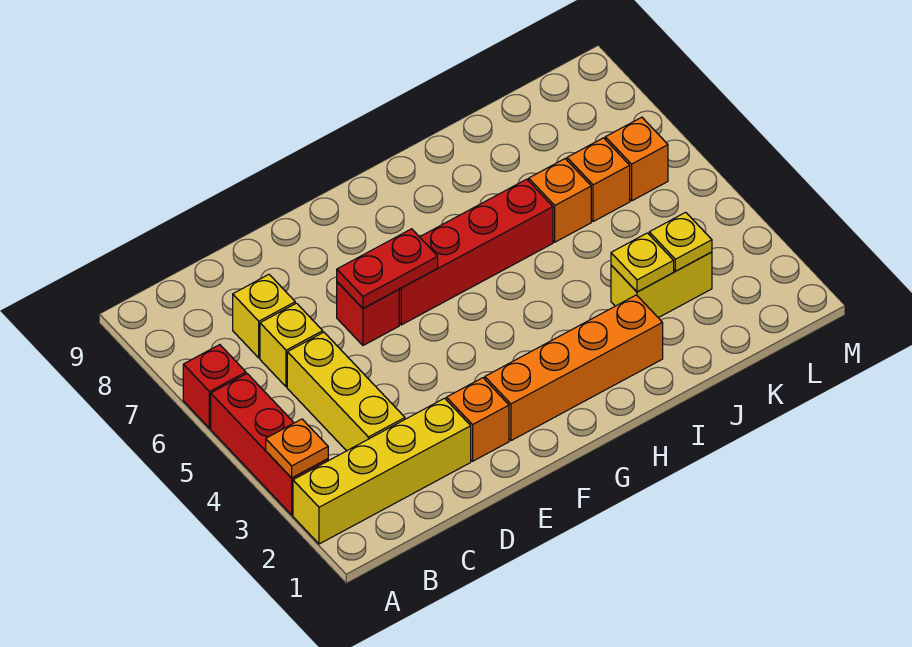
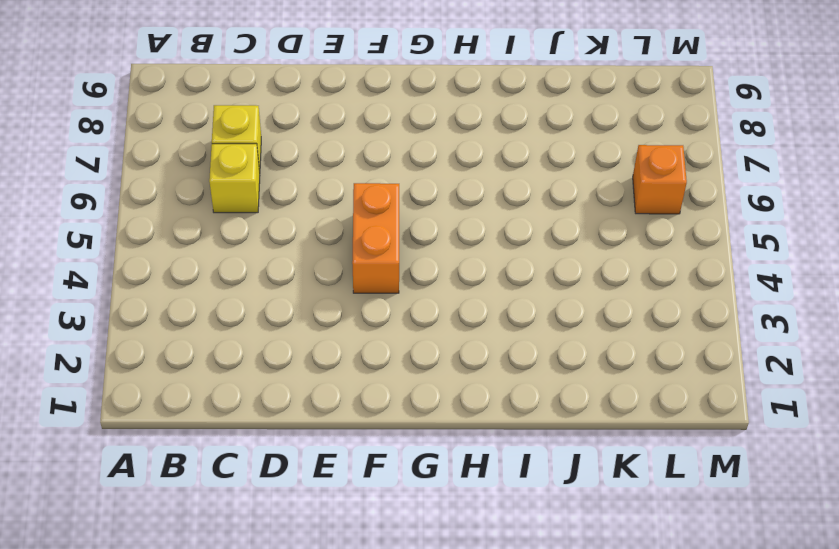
orange brick F4:F5 level 1 -> none
none -> yellow brick A2:D2 level 1
none -> red brick A3:A5 level 1
none -> red brick A6 level 1

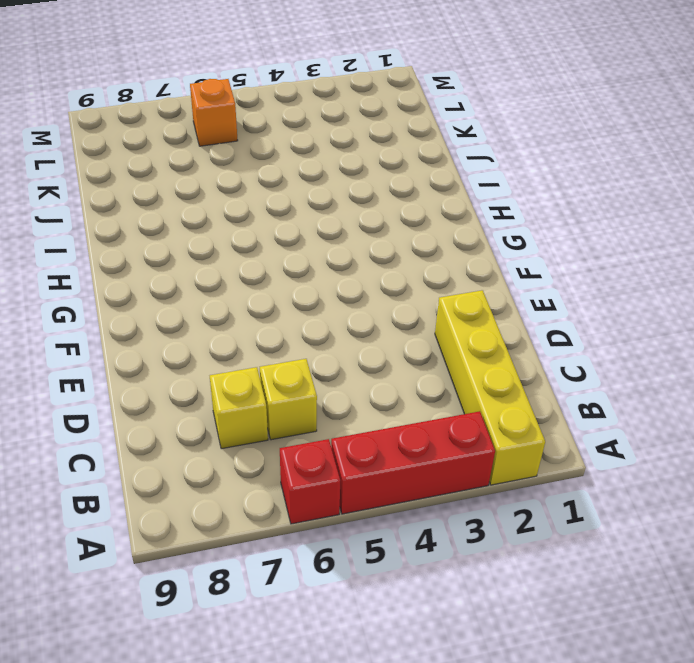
none -> yellow brick C3:C5 level 1
none -> orange brick E2 level 1
none -> red brick E6 level 1

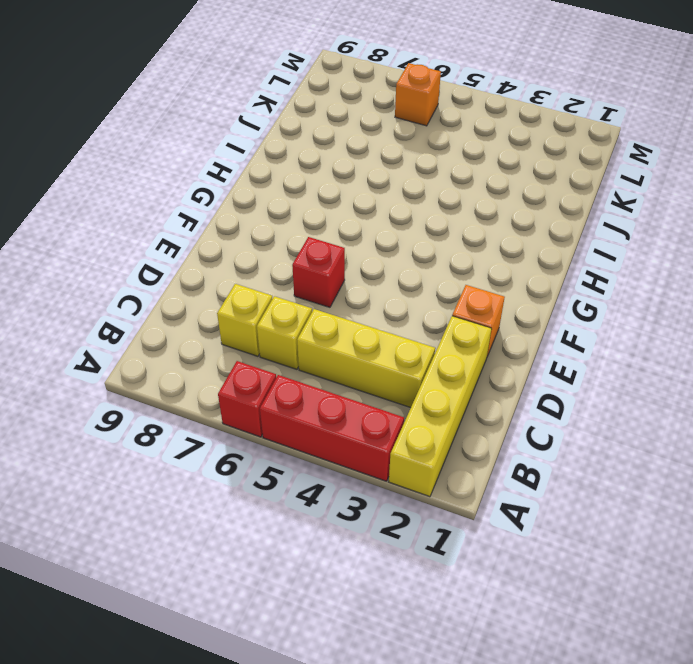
none -> orange brick F2:I2 level 1
none -> red brick F6:I6 level 1
none -> yellow brick J3:K3 level 1

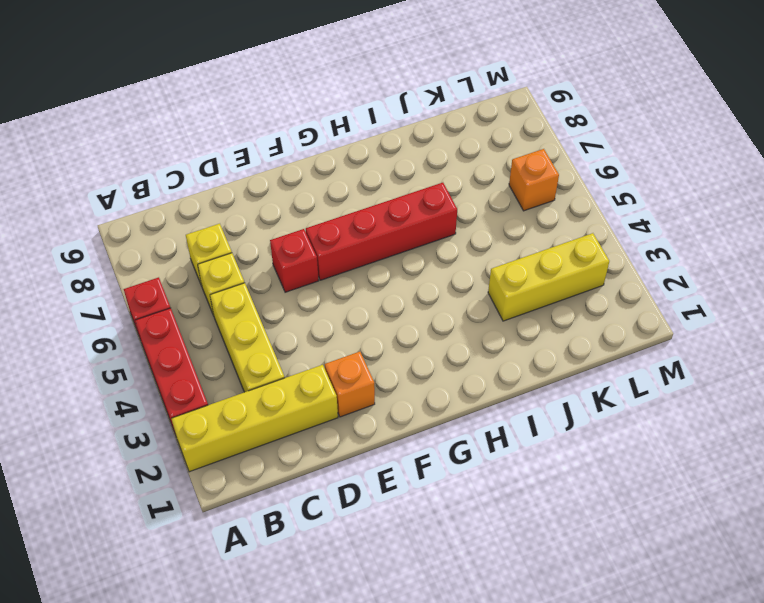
yellow brick J3:L3 level 1 -> yellow brick J3:K3 level 1
none -> orange brick F2:I2 level 1
none -> orange brick J6 level 1
none -> orange brick K6 level 1

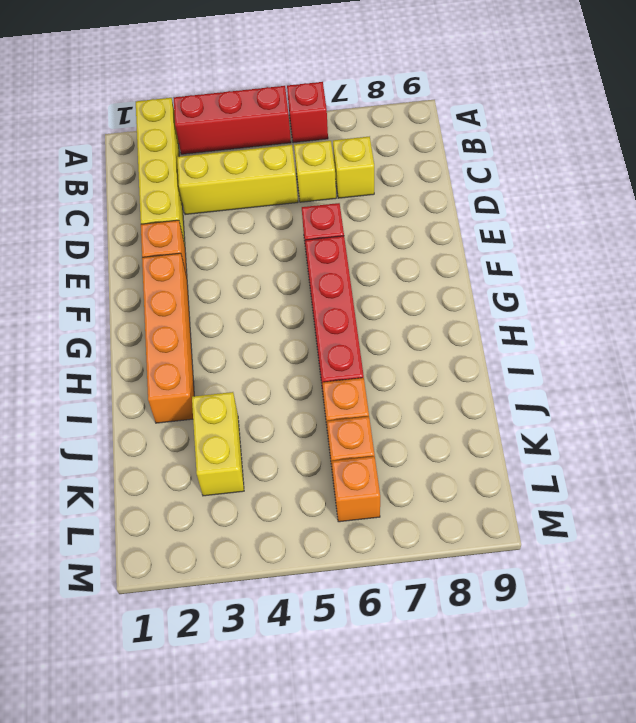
none -> orange plate A3 level 2
none -> red plate E6:F6 level 2
none -> yellow plate J3 level 2

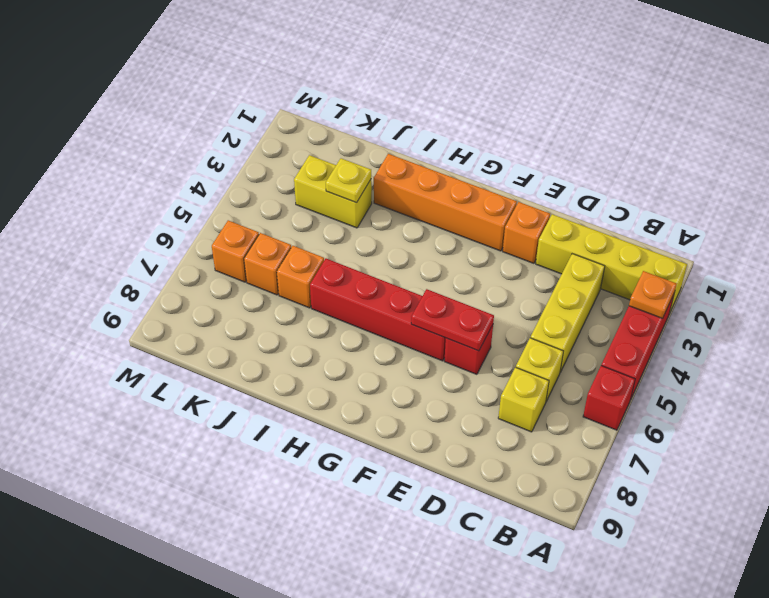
none -> yellow plate K3 level 2

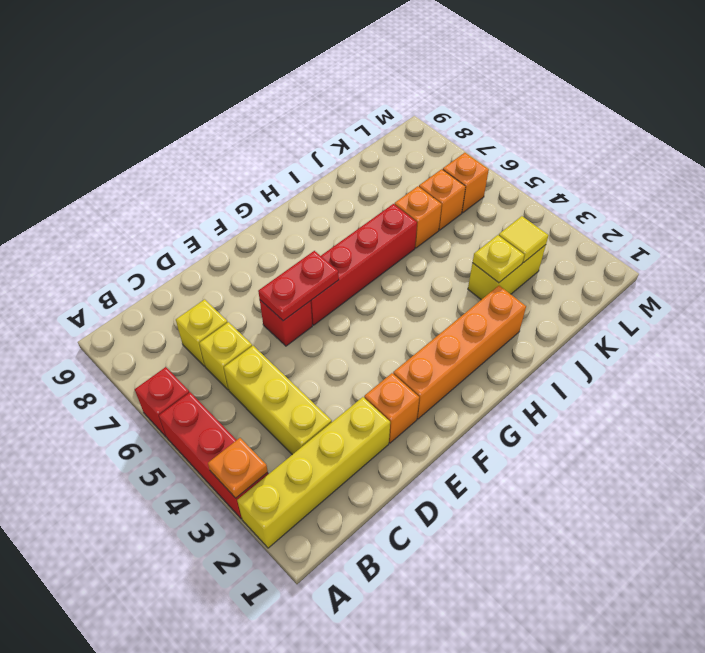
yellow tile K3 level 2 -> yellow plate K3 level 2

